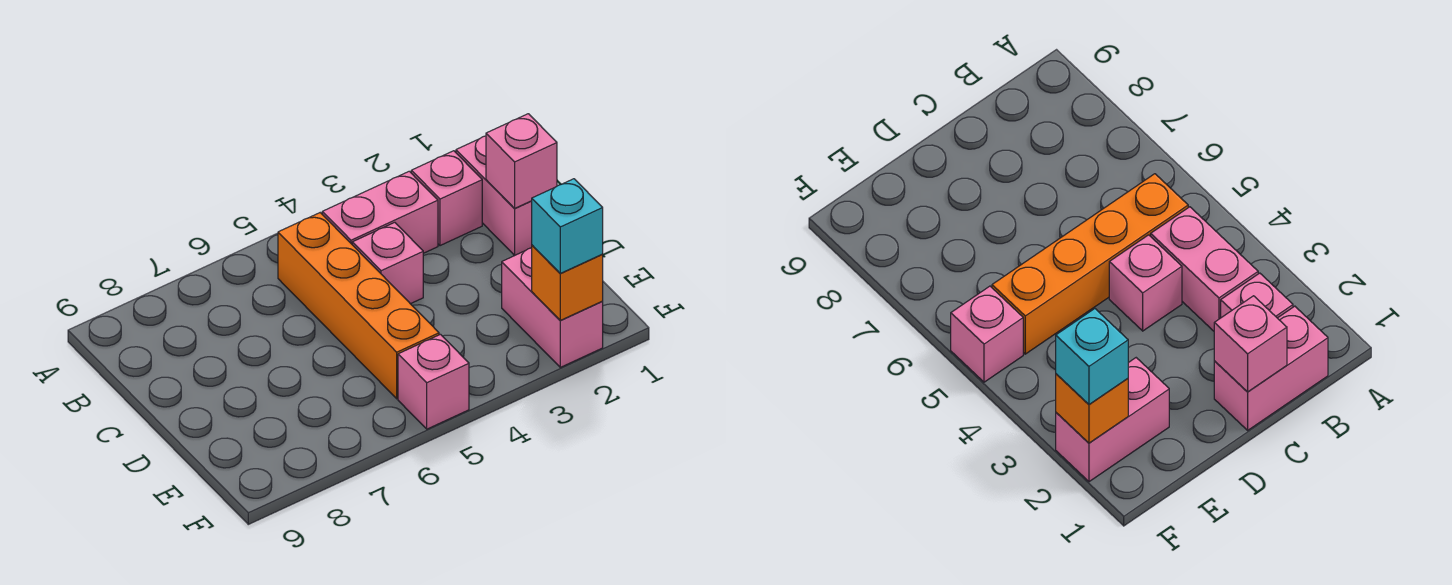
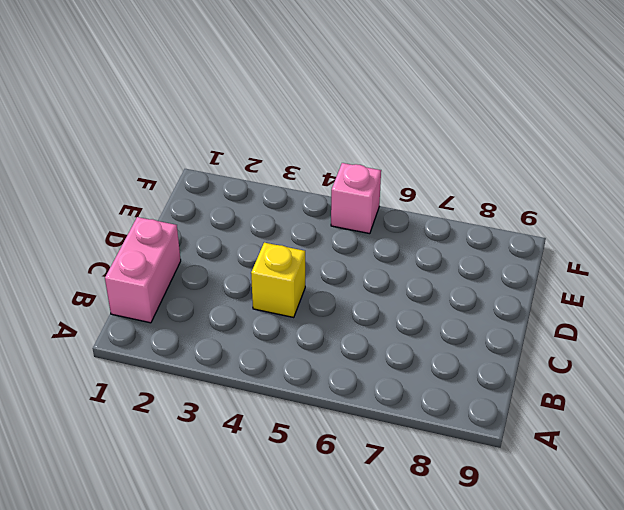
yellow brick C4 level 1 -> pink brick C4 level 1
none -> pink brick B2 level 1
none -> pink brick B3:B4 level 1

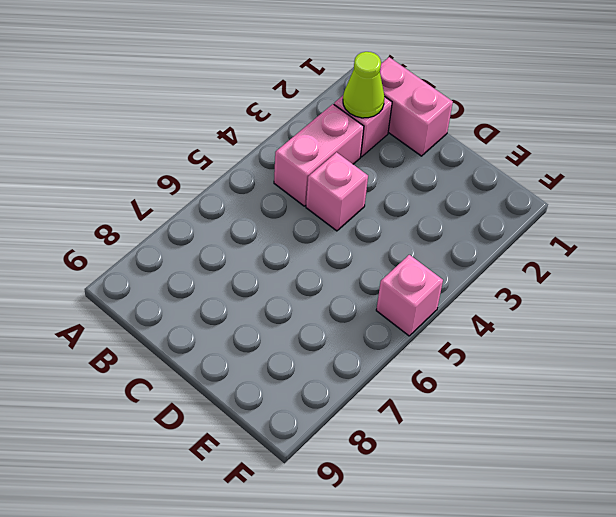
lime cone B2 level 2 -> none
none -> orange brick B5:E5 level 1
none -> pink brick E2:F2 level 1

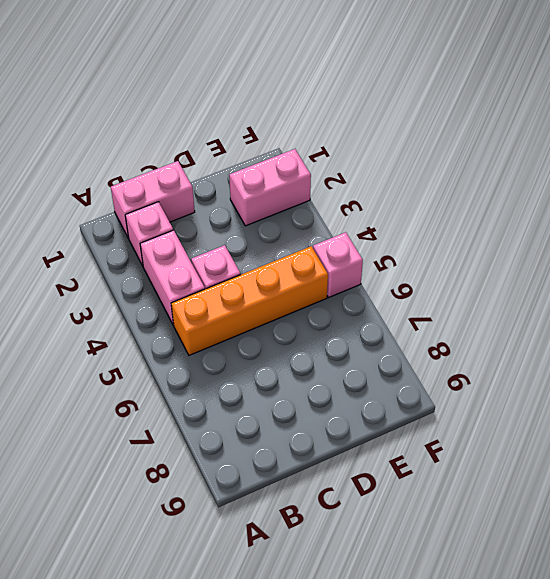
none -> pink brick C1 level 2
none -> orange brick F2 level 2

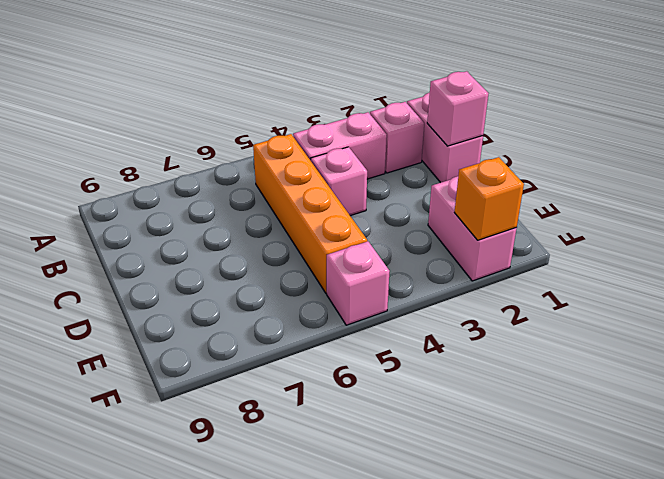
none -> cyan brick F2 level 3

